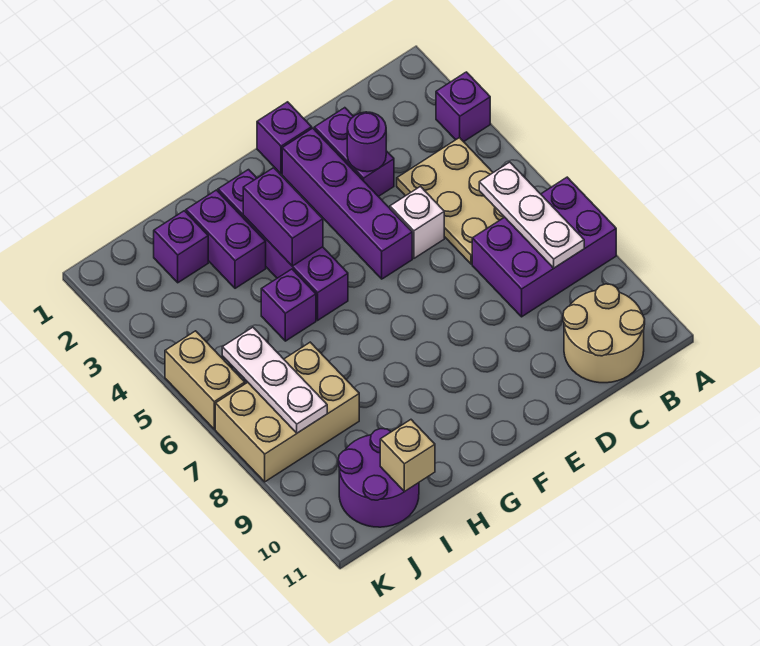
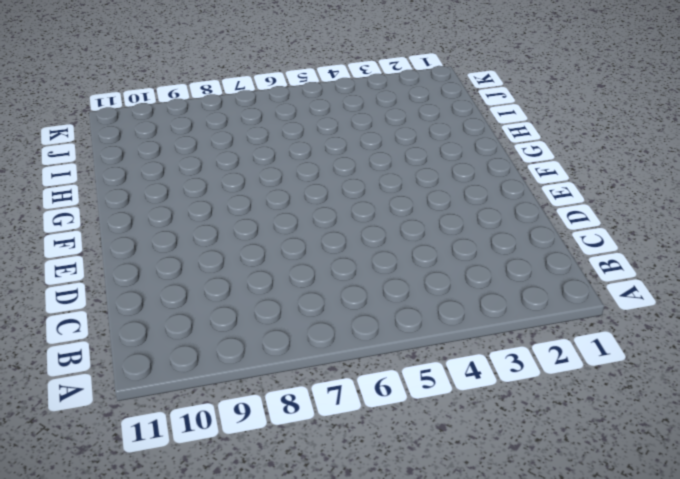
none -> purple brick A3 level 1
none -> purple brick A7:C8 level 1
none -> tan plate B4:C6 level 1

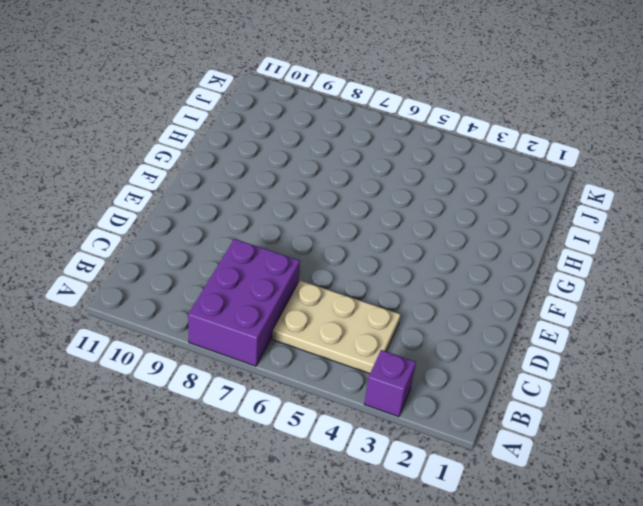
none -> tan round brick B10:C11 level 1
none -> purple brick D2:D3 level 1
none -> white brick D5 level 1

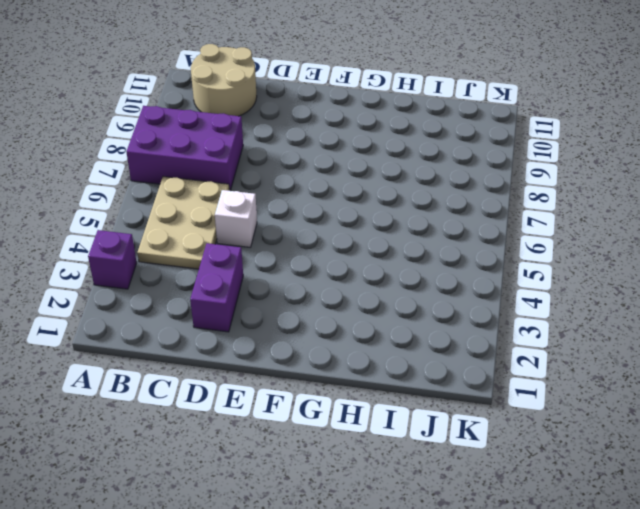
none -> purple brick E1 level 1
none -> purple brick E2:E5 level 1
none -> purple brick G2:G5 level 1

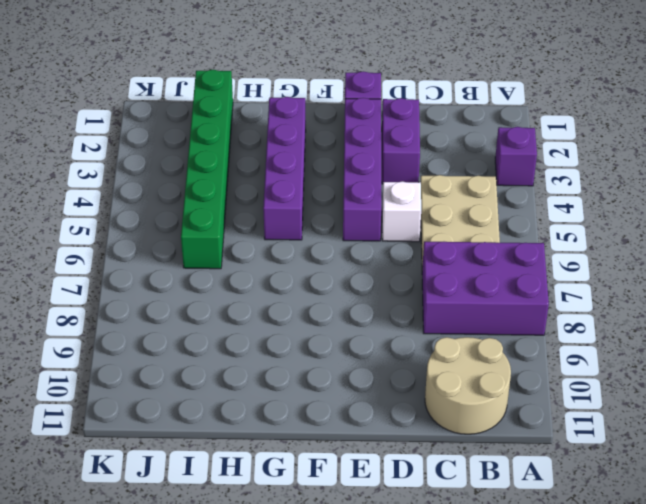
green brick I1:I6 level 1 -> purple brick I2 level 1
none -> purple brick H2:H3 level 1
none -> purple brick H5 level 1
none -> tan brick I7:K8 level 1

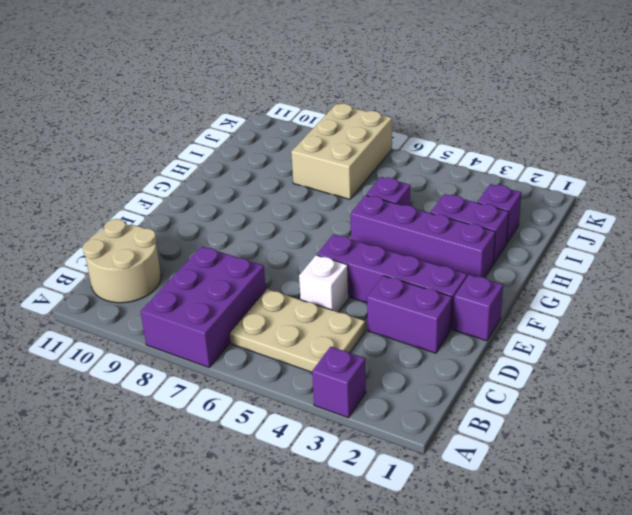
none -> purple round brick I10:J11 level 1
none -> tan brick K5:K6 level 1
none -> white plate B6:B8 level 2

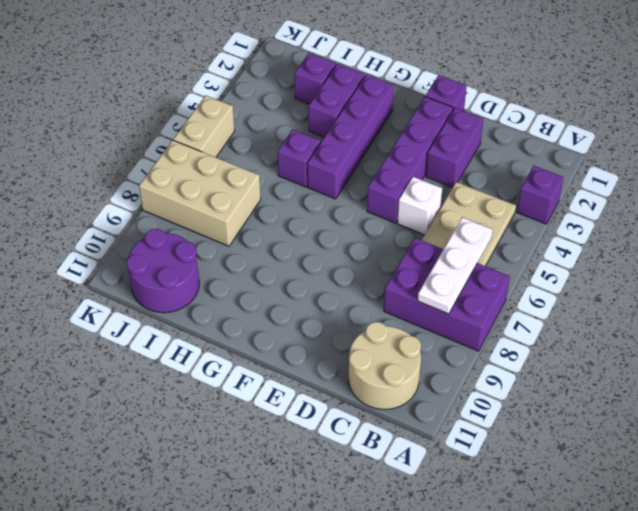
none -> purple round brick D3 level 2
none -> purple brick G3:G4 level 2
none -> tan brick I11 level 2

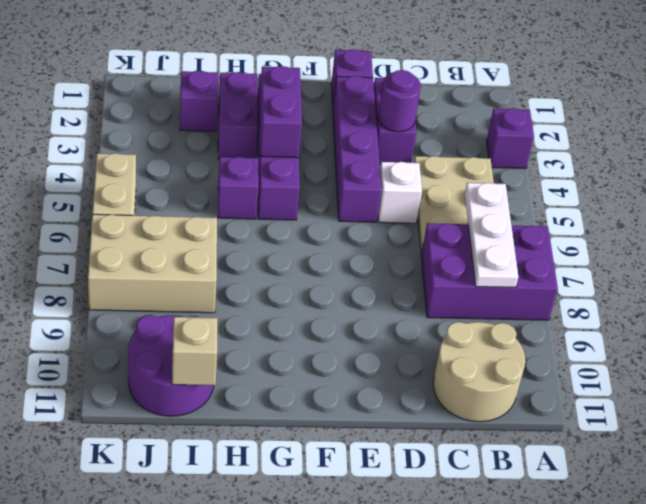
none -> white plate J6:J8 level 2

